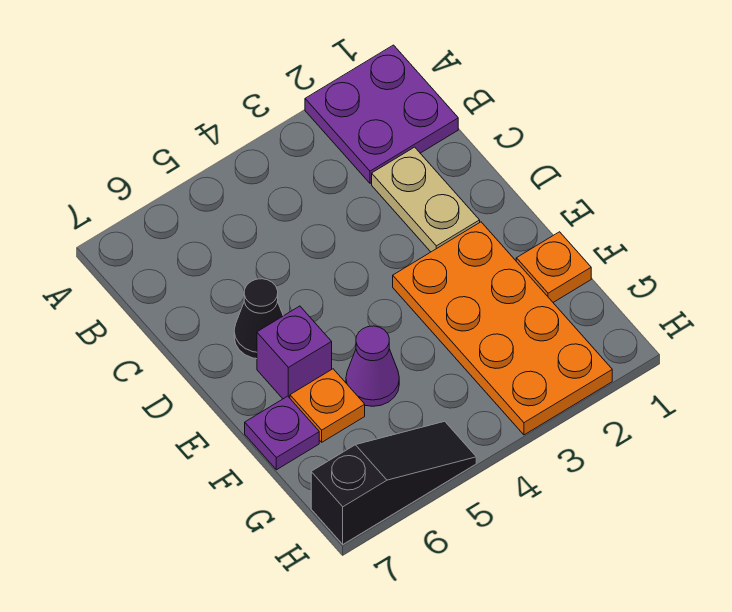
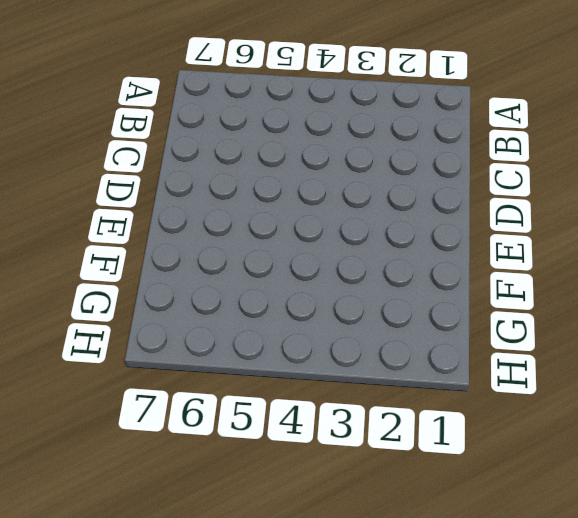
none -> purple plate A1:B2 level 1
none -> tan plate C2:D2 level 1

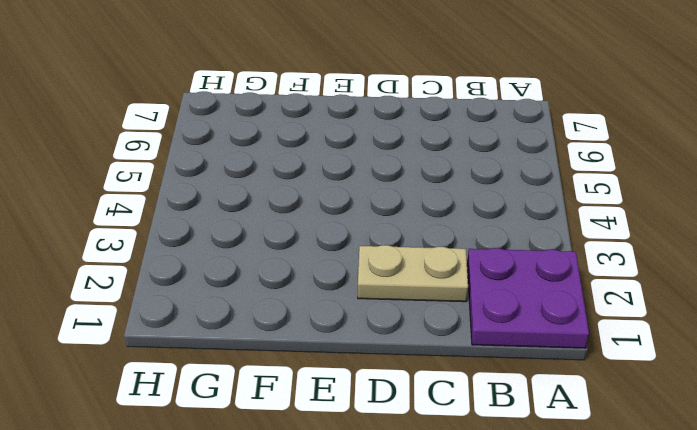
none -> black cone D6 level 1
none -> orange plate E2:H3 level 1

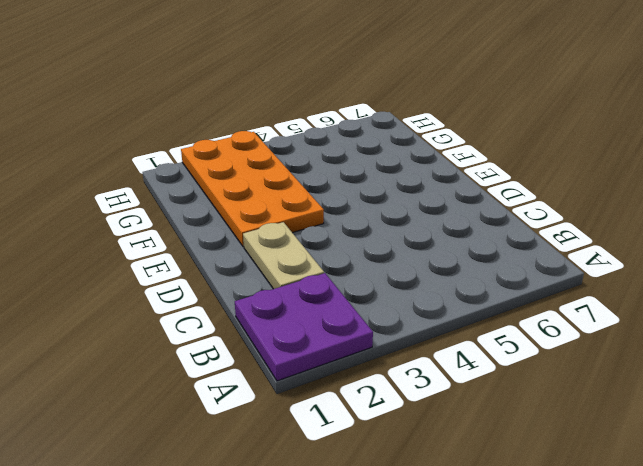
none -> black cone D6 level 1
none -> purple brick E6 level 1

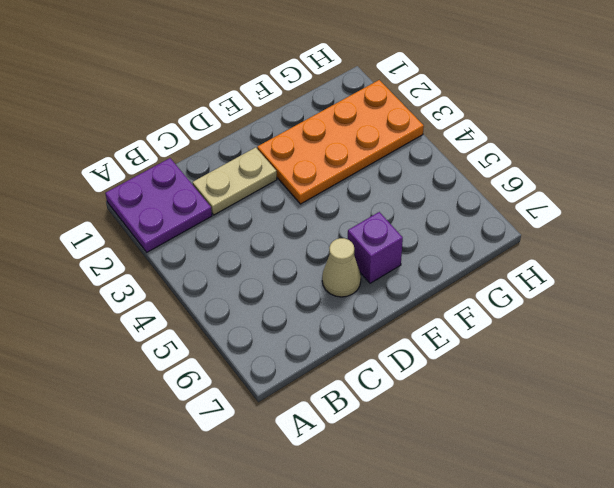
tan cone D6 level 1 -> black cone D6 level 1
none -> orange plate F1 level 1
none -> purple cone F5 level 1

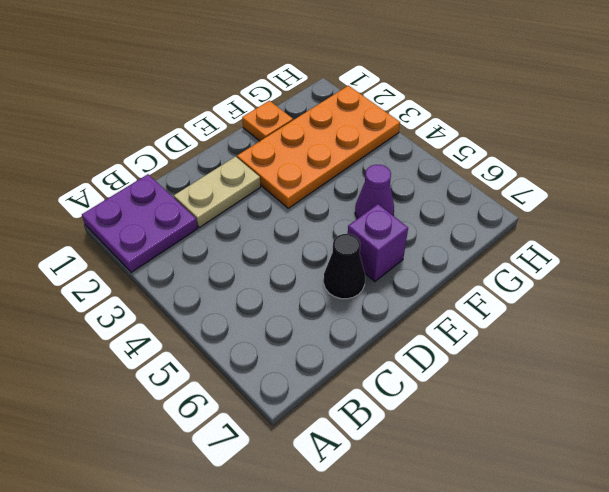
none -> orange plate F6 level 1
none -> purple plate F7 level 1

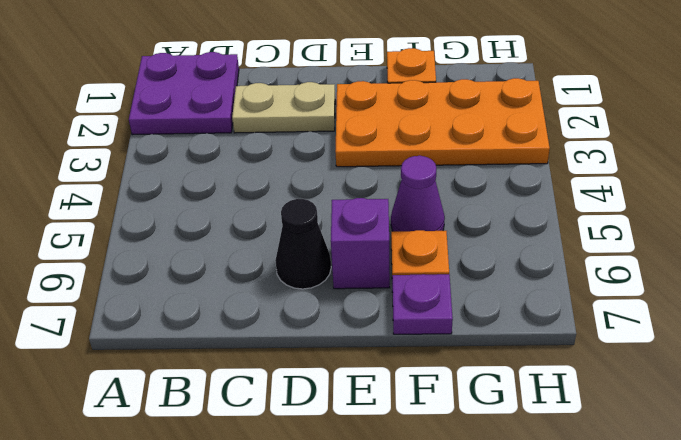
none -> black slope H5:H7 level 1 top 7

